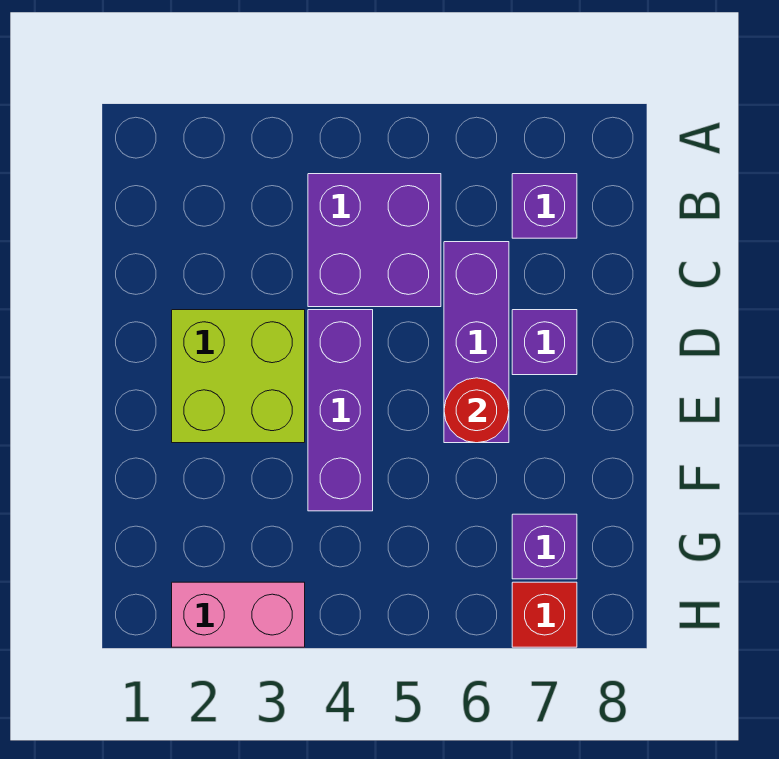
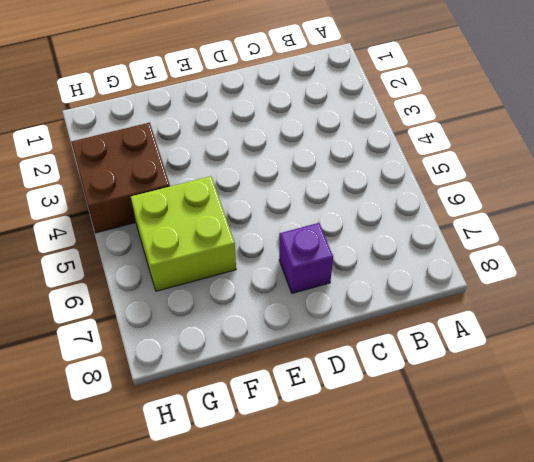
lime brick F5:G6 level 1 -> lime brick D2:E3 level 1
brown brick G3:H4 level 1 -> pink brick H2:H3 level 1
none -> purple brick B4:C5 level 1
none -> purple brick B7 level 1

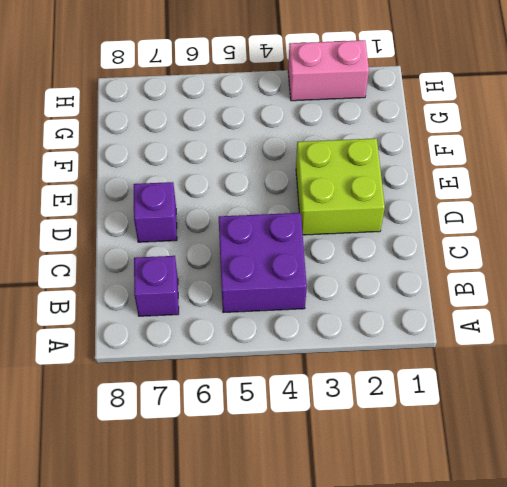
none -> purple brick C6:E6 level 1
none -> purple brick D4:F4 level 1

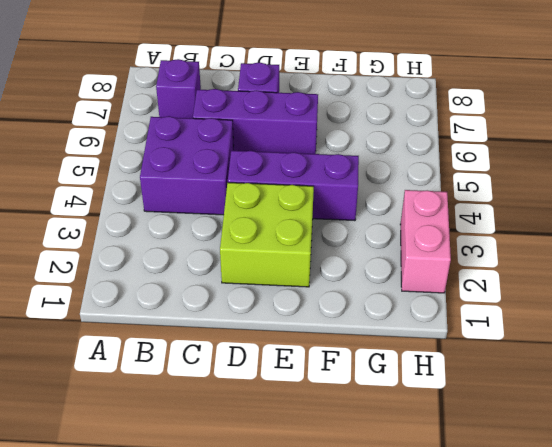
none -> purple brick G7 level 1
none -> red brick H7 level 1

